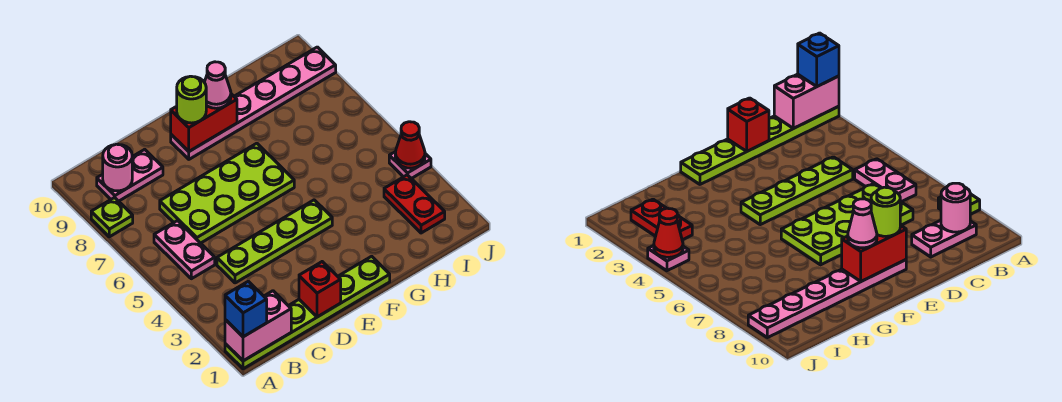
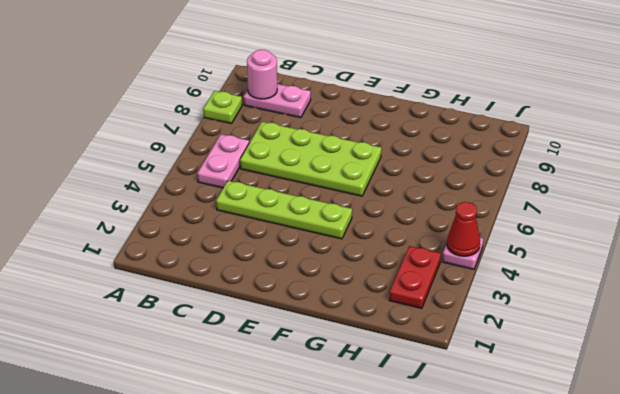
none -> lime plate A1:F1 level 1
none -> pink plate E9:J9 level 1
none -> pink brick A1:B1 level 2

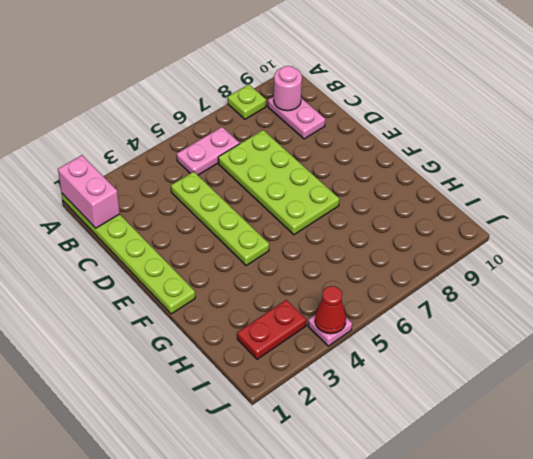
none -> pink plate E9:J9 level 1
none -> red brick D1 level 2
none -> red brick E9:F9 level 2

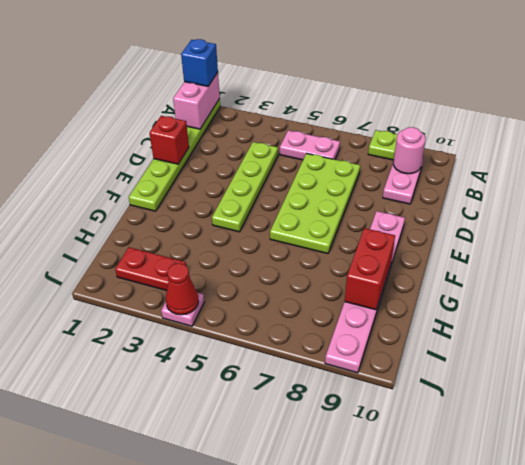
red brick G9:H9 level 2 -> red brick E9:F9 level 2
none -> lime round brick E9 level 3
none -> pink cone F9 level 3

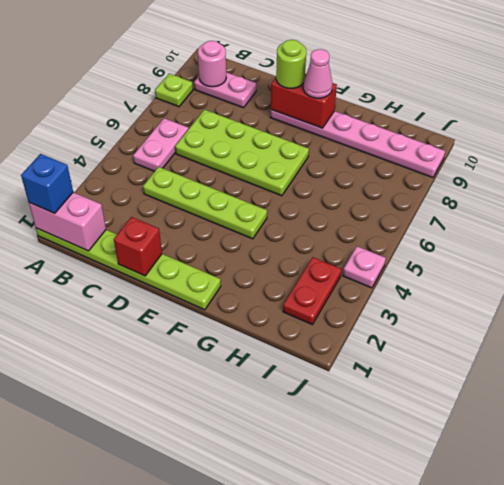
none -> red cone J4 level 2

